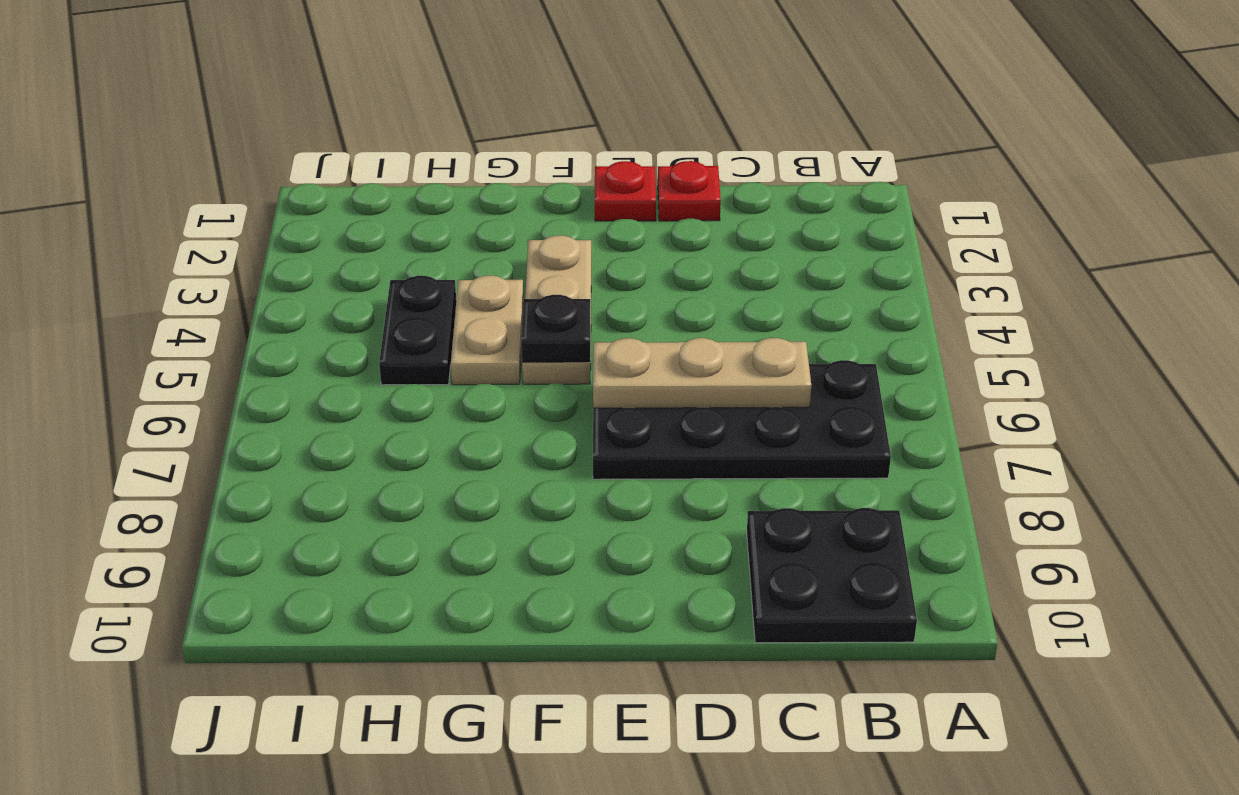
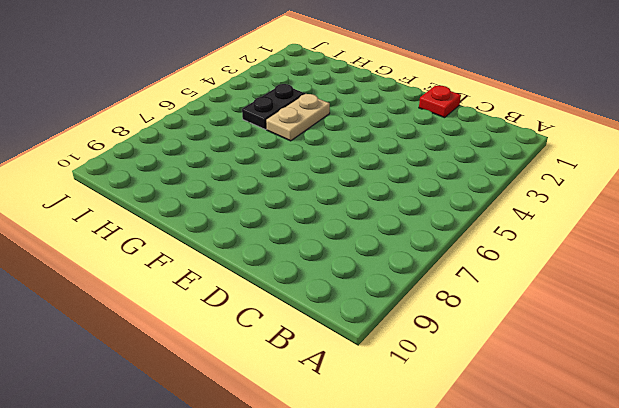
none -> black plate B6:E7 level 1
none -> black plate B9:C10 level 1

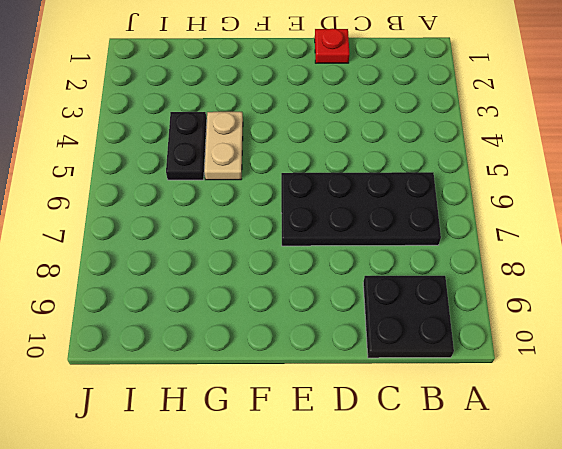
none -> red plate E1 level 1
none -> tan plate F3:F5 level 1

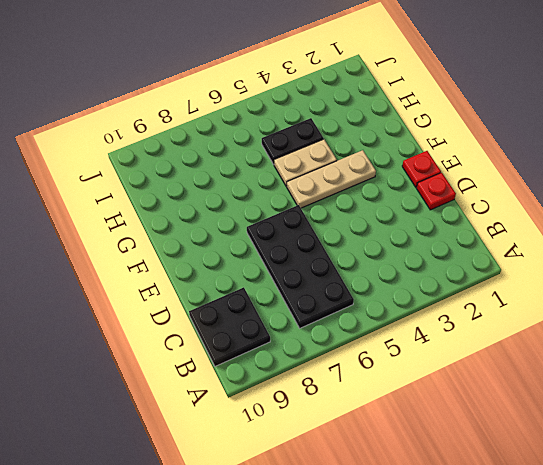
none -> tan plate C6:E6 level 2
none -> black plate F5 level 2

